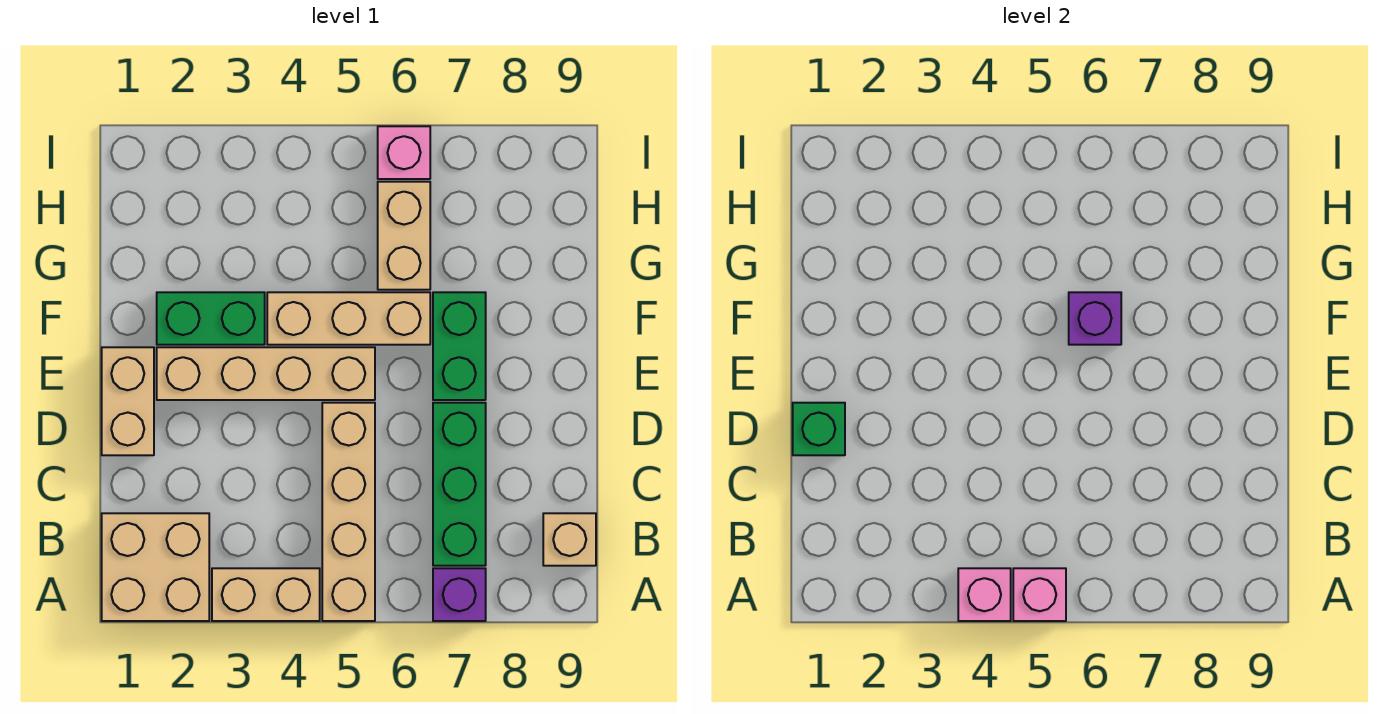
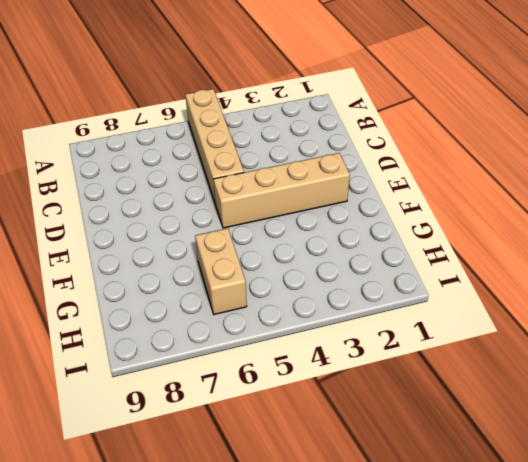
none -> tan brick A1:B2 level 1
none -> tan brick A3:A4 level 1
none -> purple brick A7 level 1

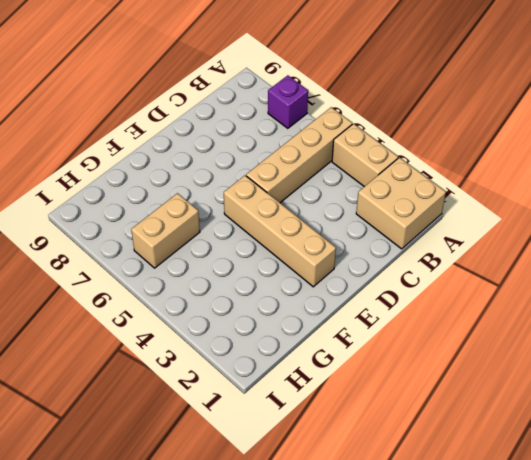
none -> green brick B7:D7 level 1
none -> tan brick B9 level 1
none -> tan brick D1:E1 level 1

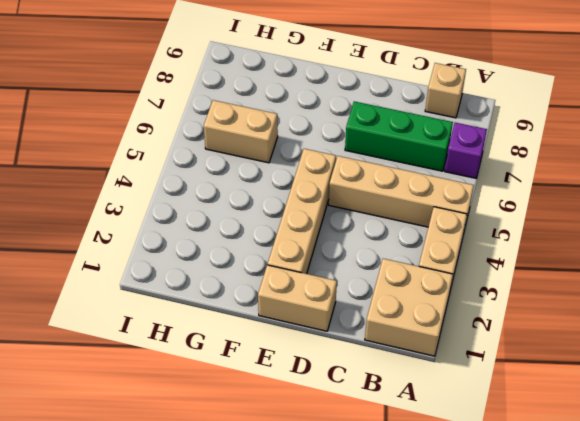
none -> green brick E7:F7 level 1
none -> green brick F2:F3 level 1
none -> tan brick F4:F6 level 1

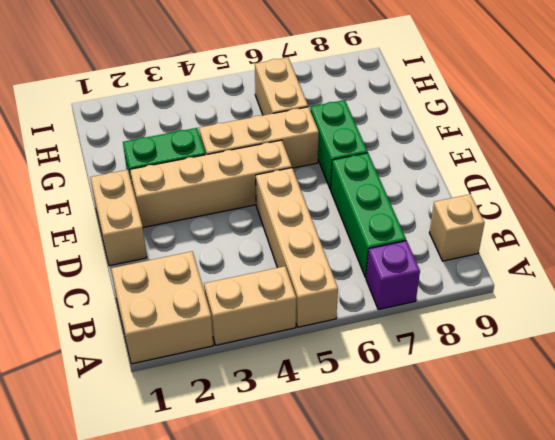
none -> pink brick I6 level 1
none -> pink brick A4 level 2
none -> pink brick A5 level 2

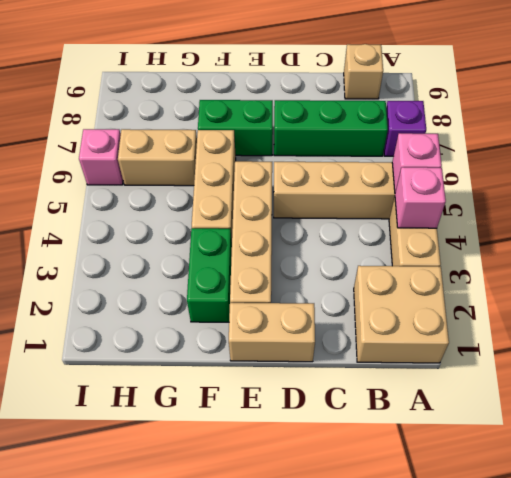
none -> green brick D1 level 2
none -> purple brick F6 level 2

